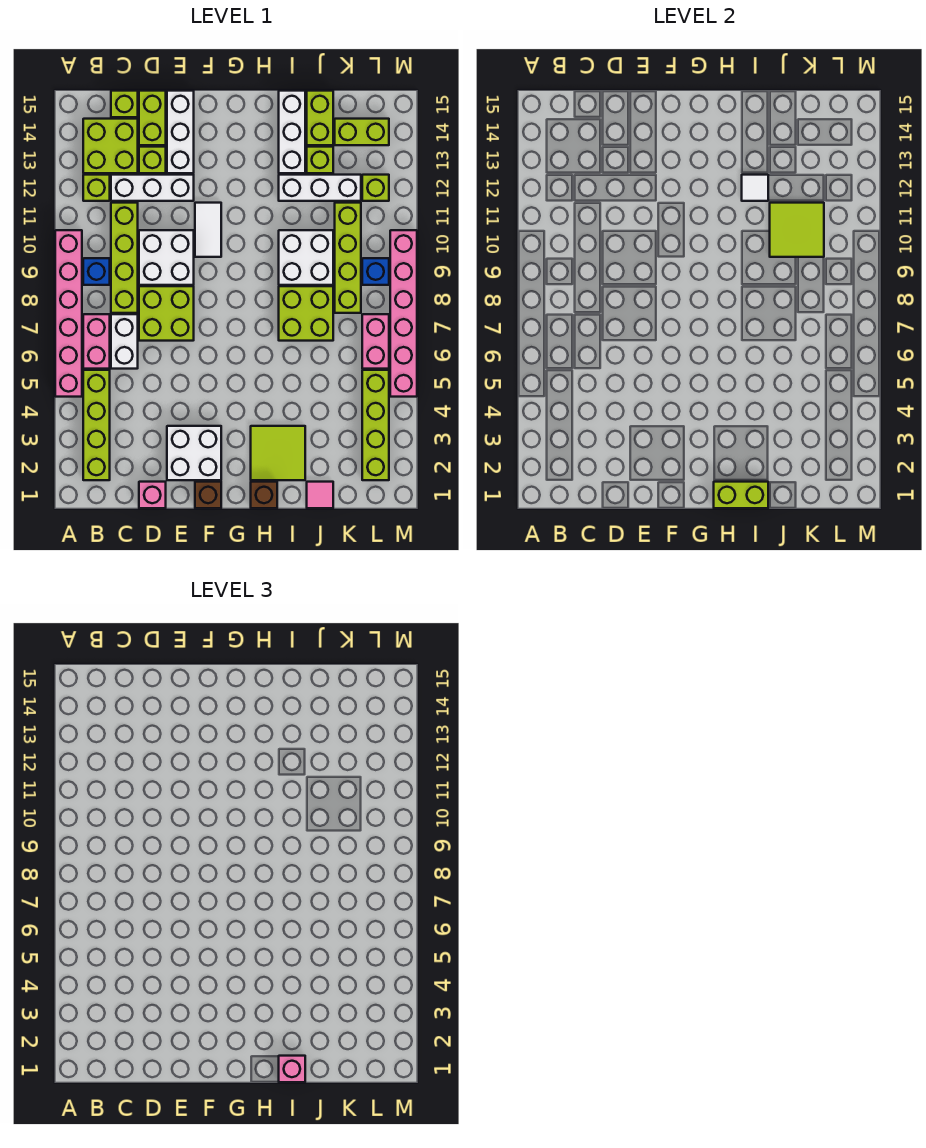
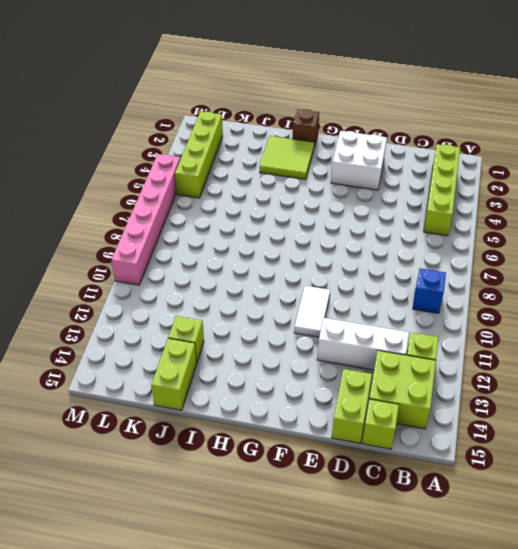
none -> pink brick A5:A10 level 1
none -> pink brick B6:B7 level 1
none -> white brick C6:C7 level 1
none -> lime brick C8:C11 level 1

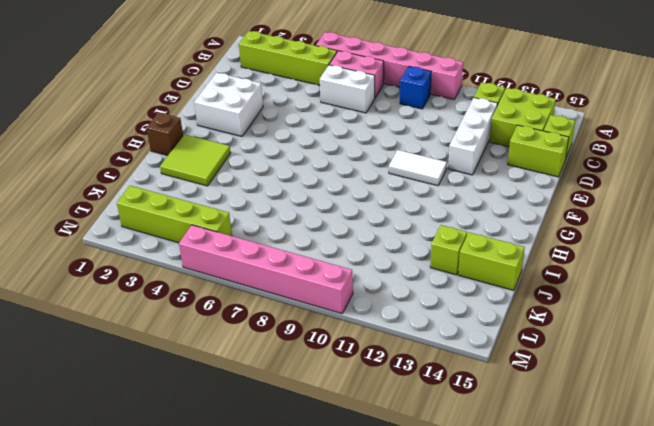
none -> lime brick C8:C11 level 1
none -> pink brick D1 level 1
none -> lime brick D7:E8 level 1
none -> white brick D9:E10 level 1

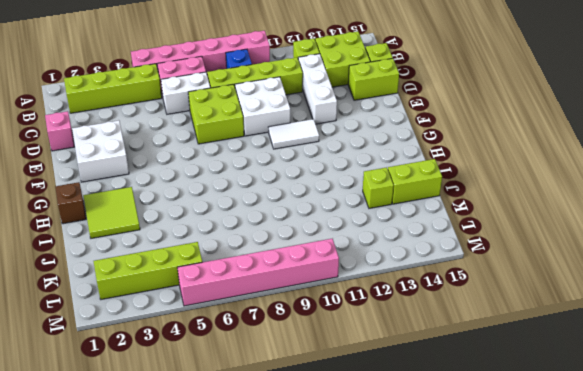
none -> lime brick D13 level 1
none -> white brick E13:E15 level 1
none -> brown brick F1 level 1
none -> lime brick I7:J8 level 1

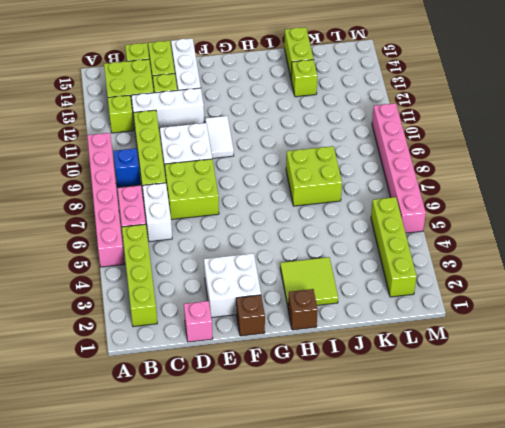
none -> white brick I9:J10 level 1
none -> white brick I12:K12 level 1
none -> white brick I13:I15 level 1
none -> pink tile J1 level 1

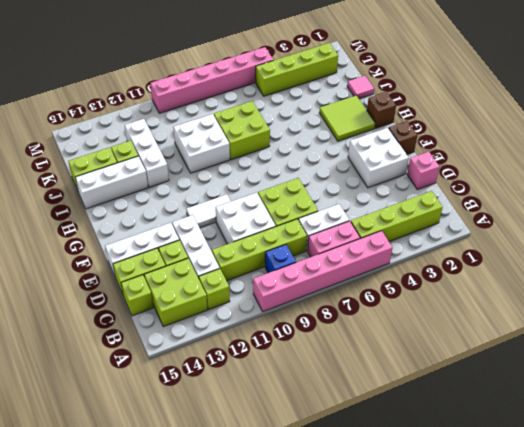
none -> lime brick K8:K11 level 1
none -> lime brick K14:L14 level 1
none -> pink brick L6:L7 level 1
none -> blue brick L9 level 1

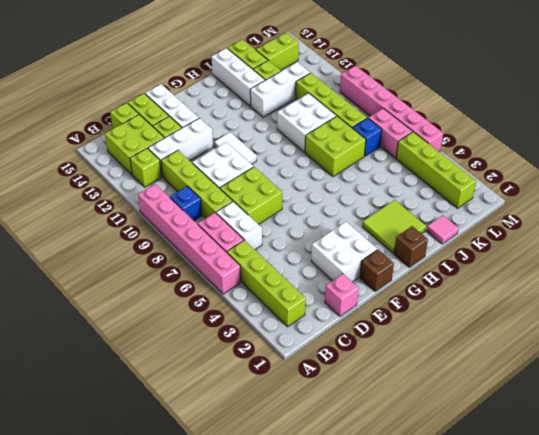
blue brick K7 level 1 -> blue brick L9 level 1
none -> lime brick L12 level 1
none -> lime brick H1:I1 level 2
none -> white tile I12 level 2
none -> lime tile J10:K11 level 2

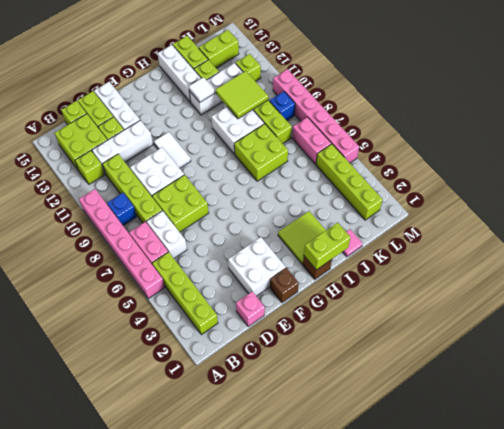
none -> pink brick I1 level 3

